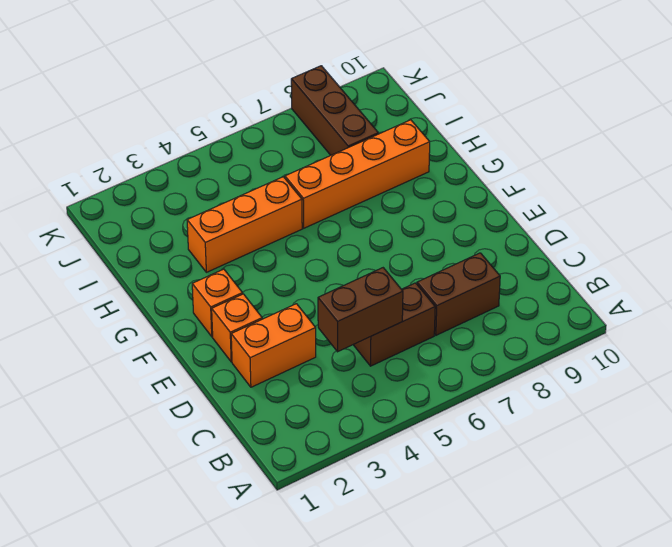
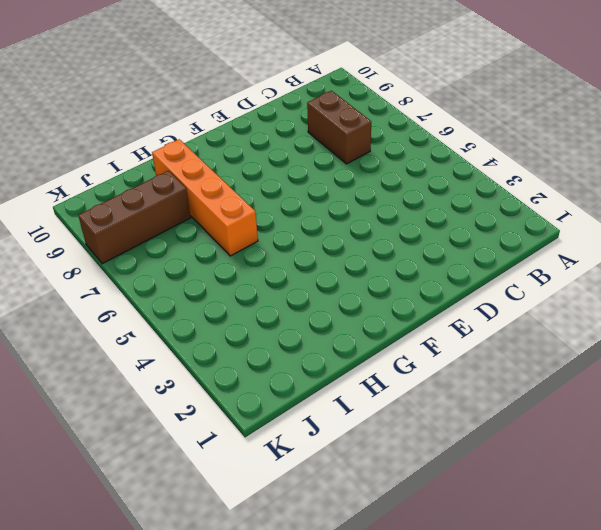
none -> brown brick C5:C6 level 1
none -> orange brick D2:D3 level 1

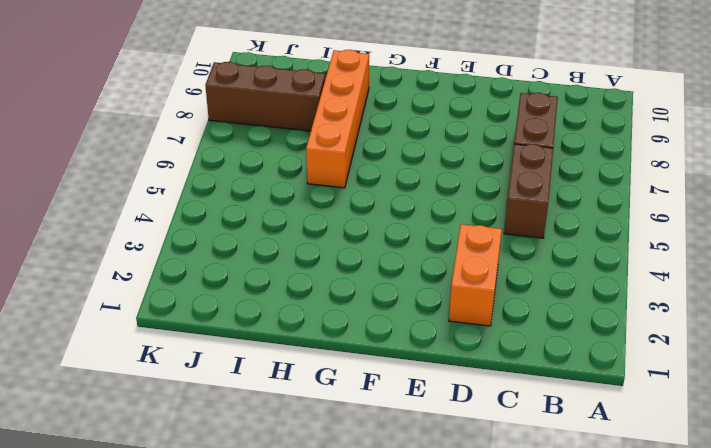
none -> orange brick E2 level 1
none -> orange brick F2 level 1

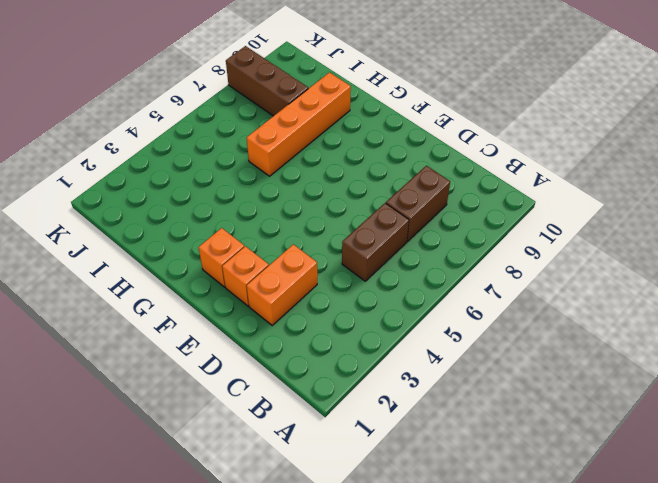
none -> orange brick H3:H5 level 1
none -> brown brick C4:C5 level 2

